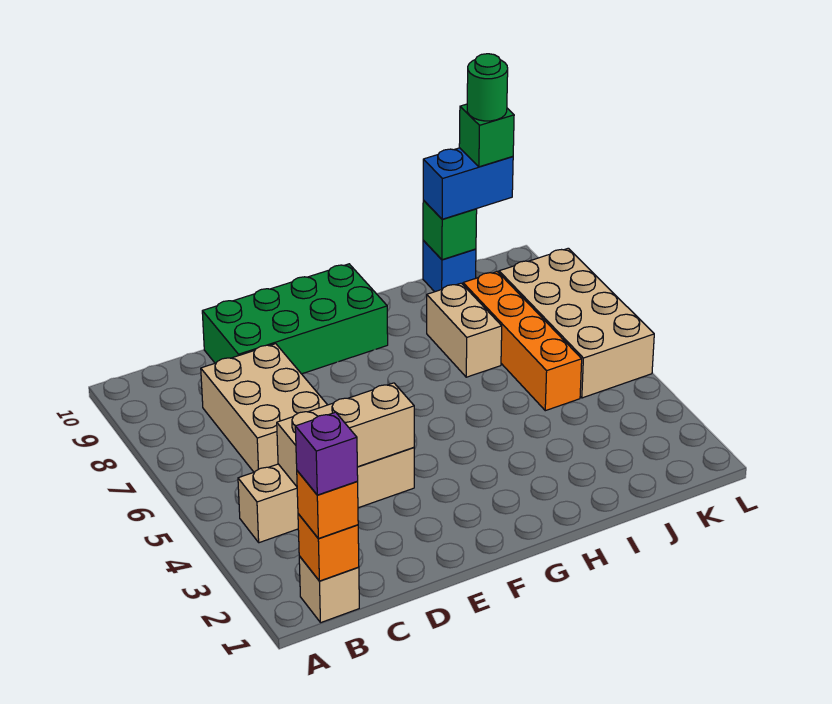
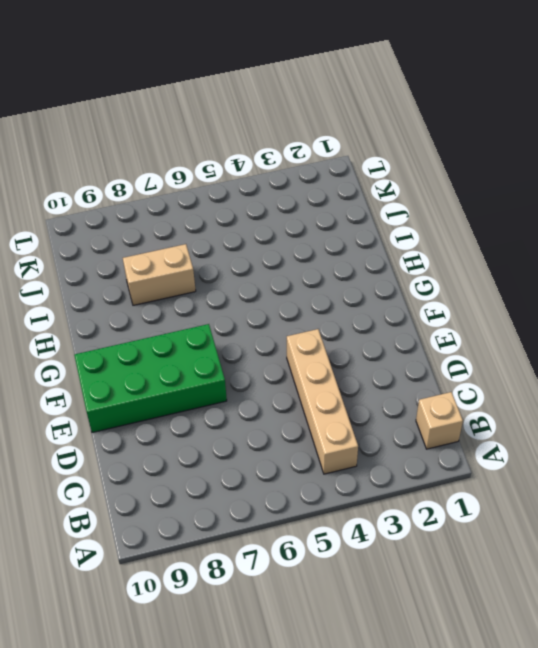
green brick E7:F10 level 1 -> green brick D9:G10 level 1
none -> tan brick C6:D8 level 1
none -> orange brick J5:J8 level 1
none -> blue brick J10 level 1

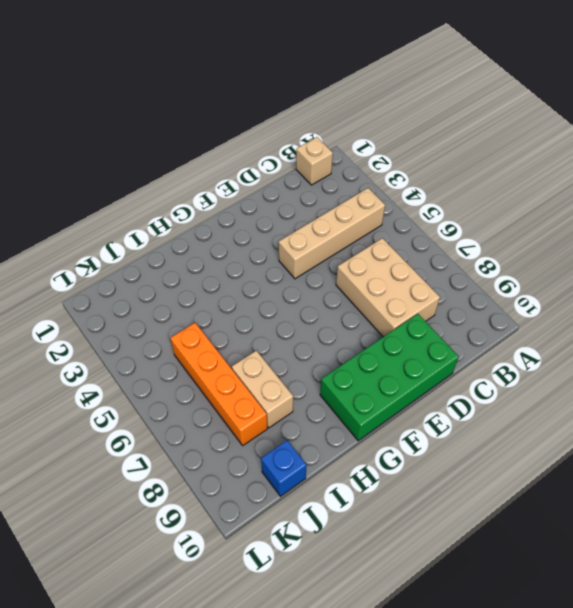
none -> tan brick K5:L8 level 1
none -> orange brick B1 level 2
none -> tan brick C4:E4 level 2

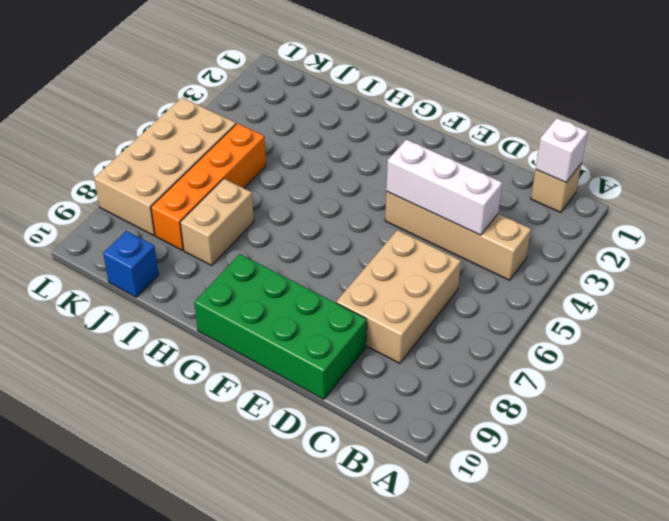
white brick B1 level 2 -> orange brick B1 level 2
white brick C4:E4 level 2 -> tan brick C4:E4 level 2
none -> green brick J10 level 2
none -> orange brick B1 level 3
none -> blue brick J10:K10 level 3

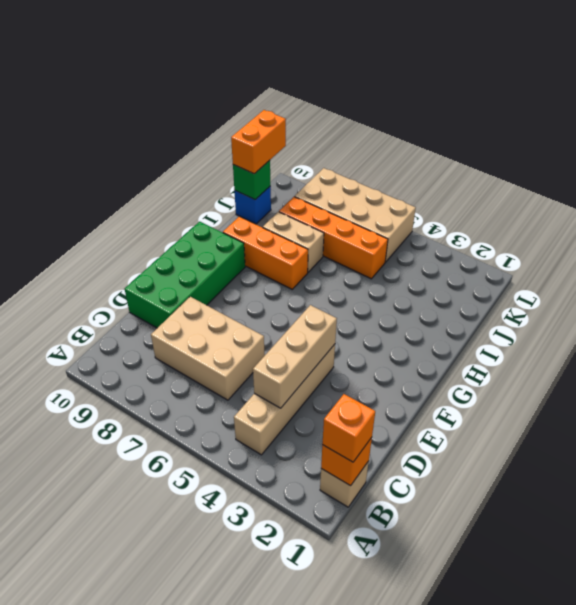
orange brick H7:H9 level 1 -> none
orange brick J10:K10 level 3 -> blue brick J10:K10 level 3
none -> purple brick B1 level 4
none -> green brick K10 level 4
none -> green round brick K10 level 5

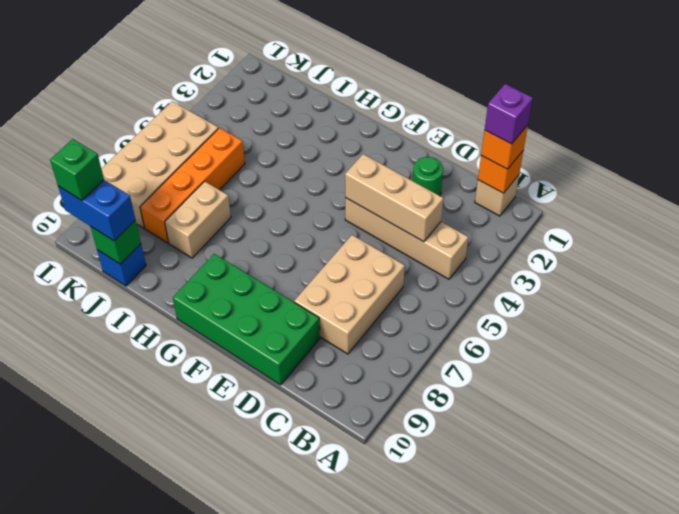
green round brick D2 level 1 -> green round brick K10 level 5

